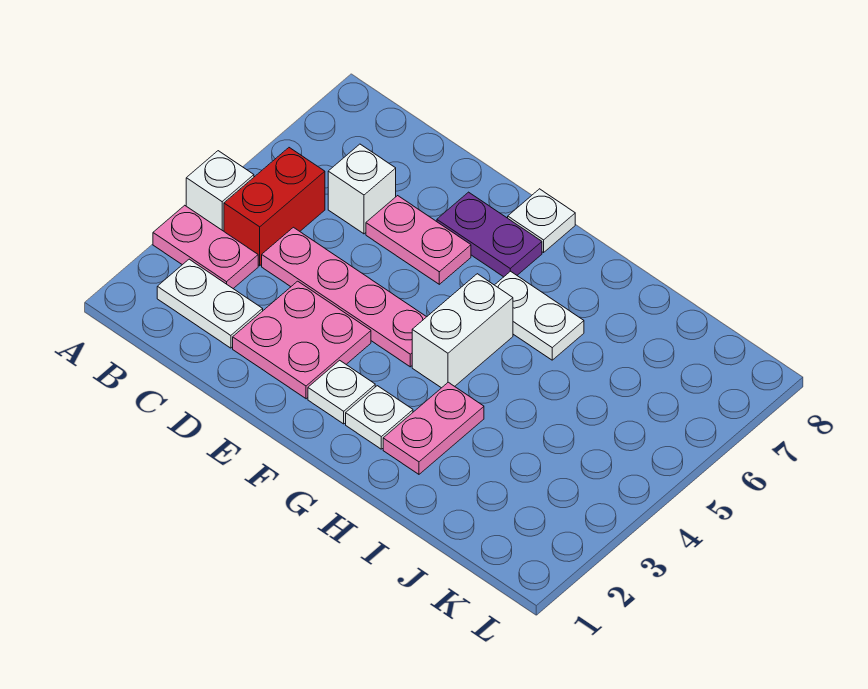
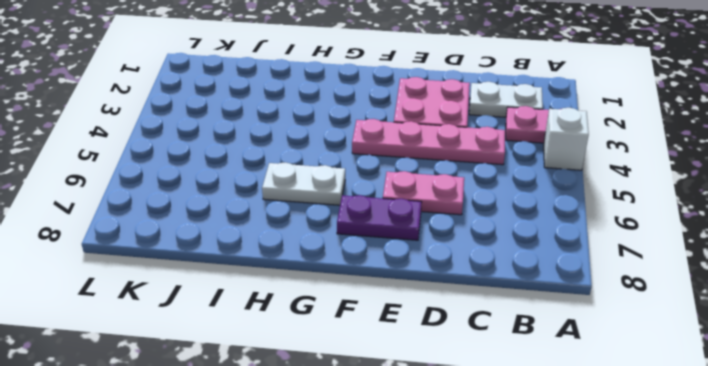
none -> red brick B4:B5 level 1
none -> white brick C6 level 1
none -> white plate F2 level 1

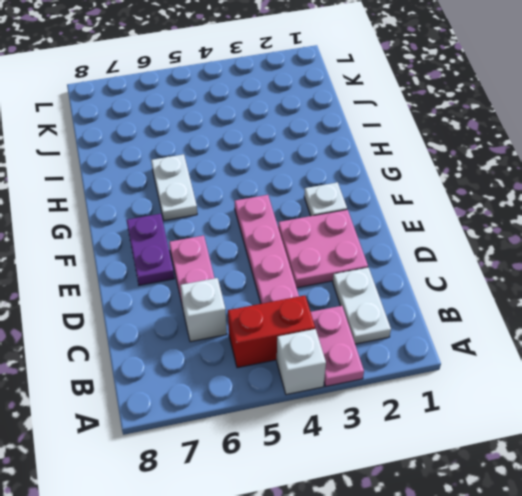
none -> white plate F8 level 1
none -> white plate G2 level 1
none -> white brick G4:G5 level 1

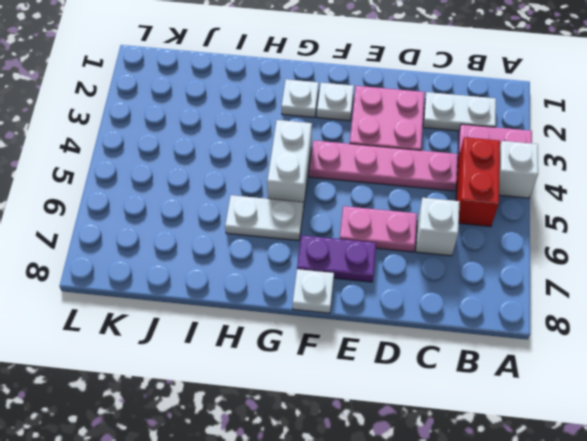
none -> pink plate H2:H3 level 1

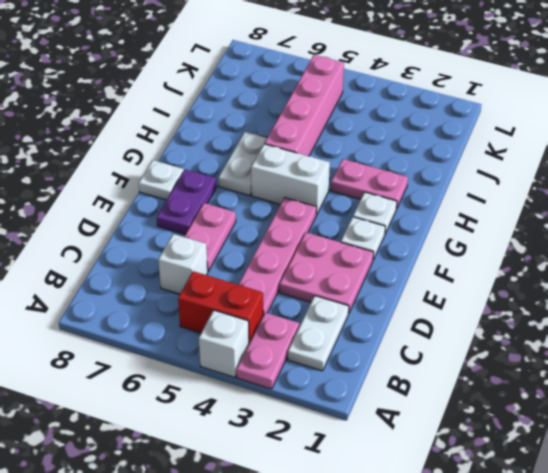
pink brick H5:K5 level 1 -> none

